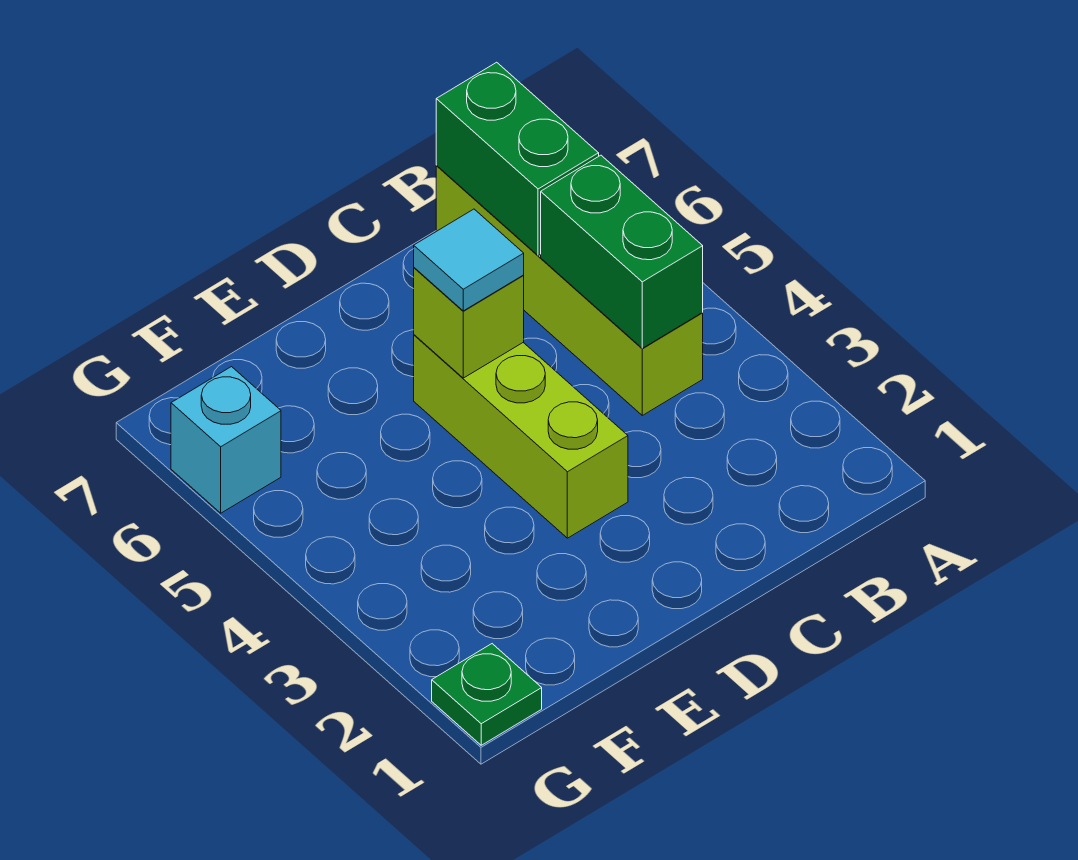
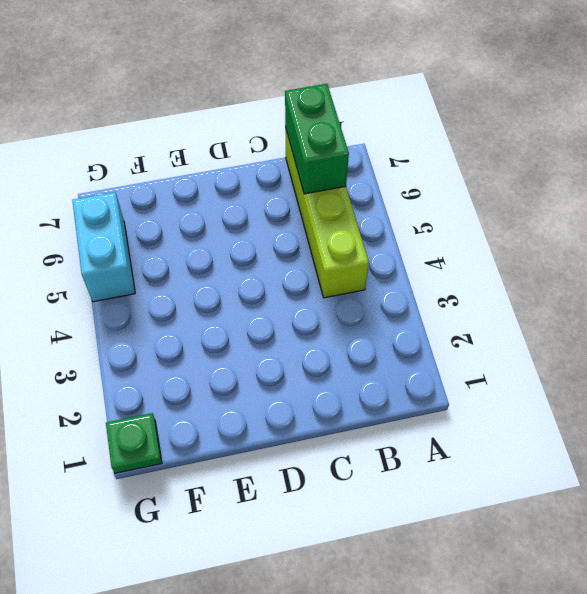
cyan brick G5:G6 level 1 -> cyan brick G6 level 1
none -> lime brick D3:D5 level 1
none -> green brick B4:B5 level 2

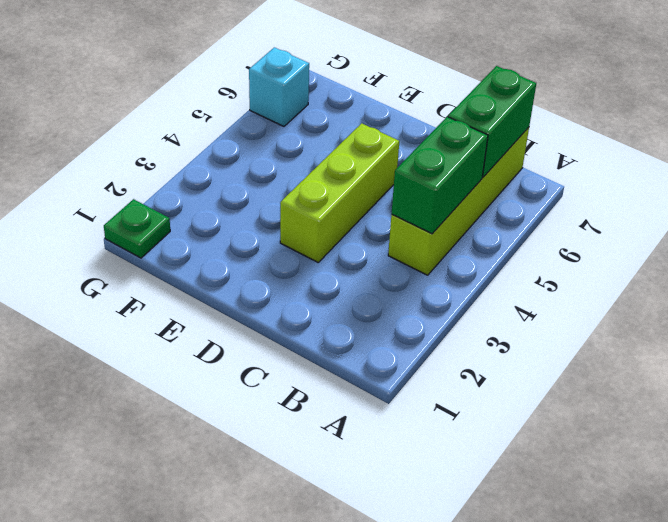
none -> lime brick D5 level 2
none -> cyan tile D5 level 3

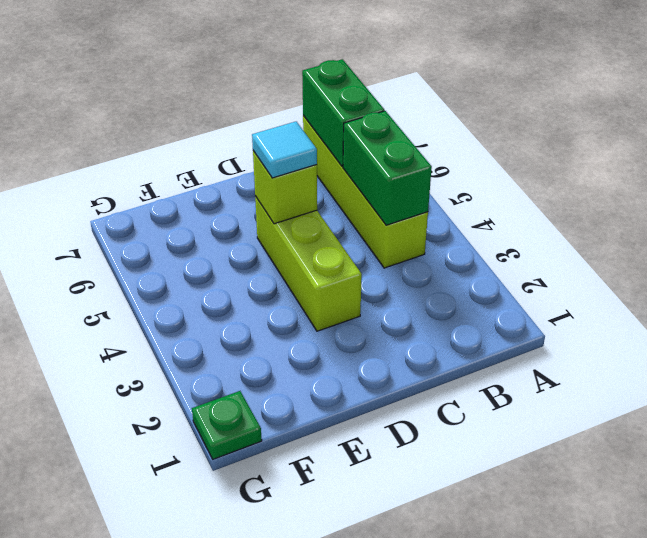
none -> cyan brick G6 level 1

